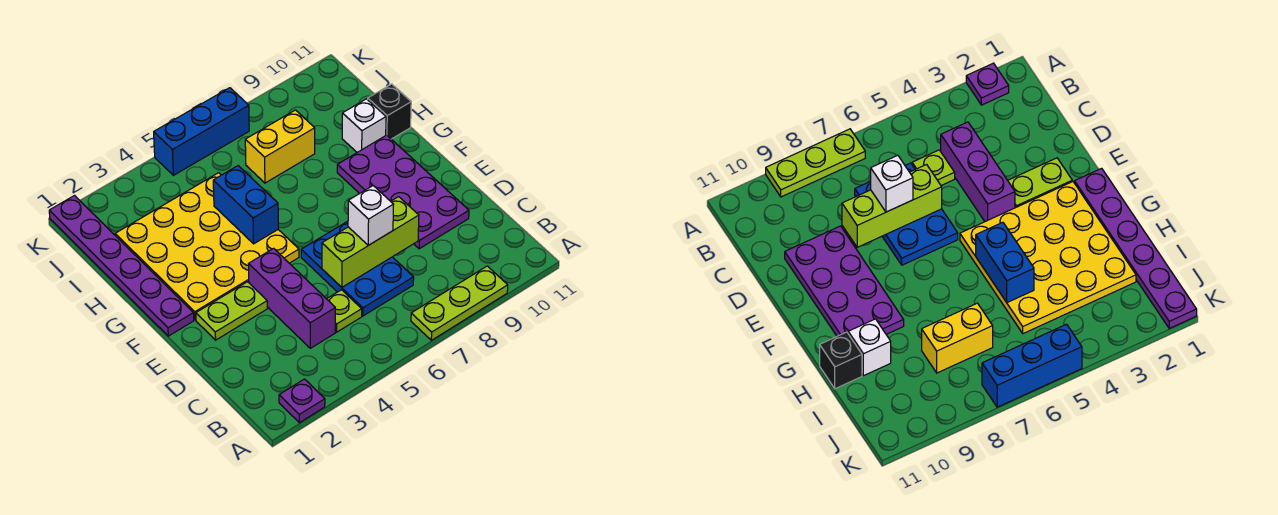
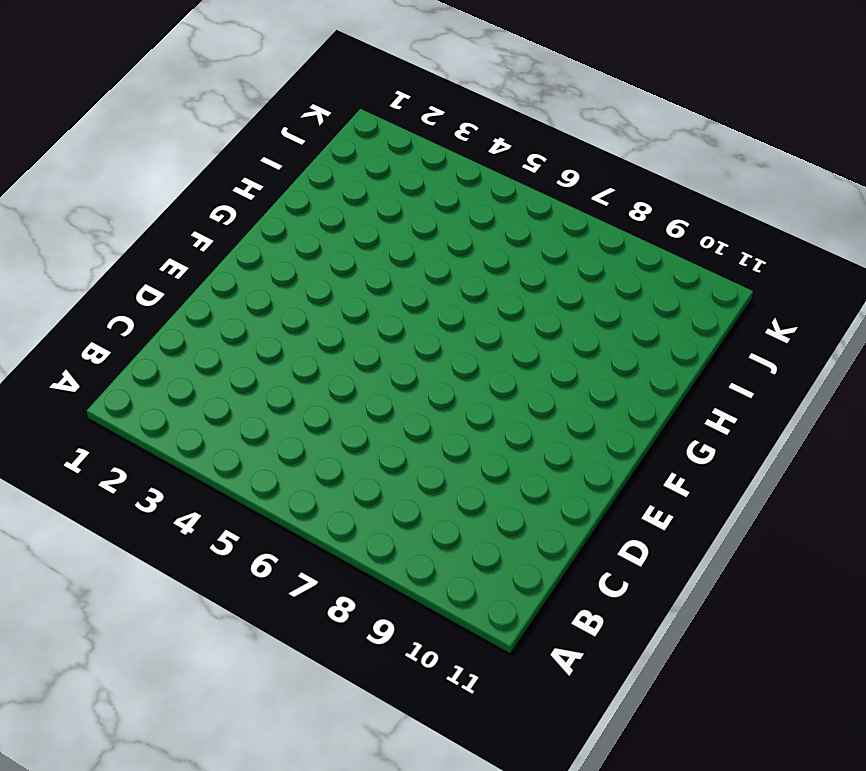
none -> purple plate A2 level 1
none -> lime plate A7:A9 level 1
none -> purple brick C4:E4 level 1

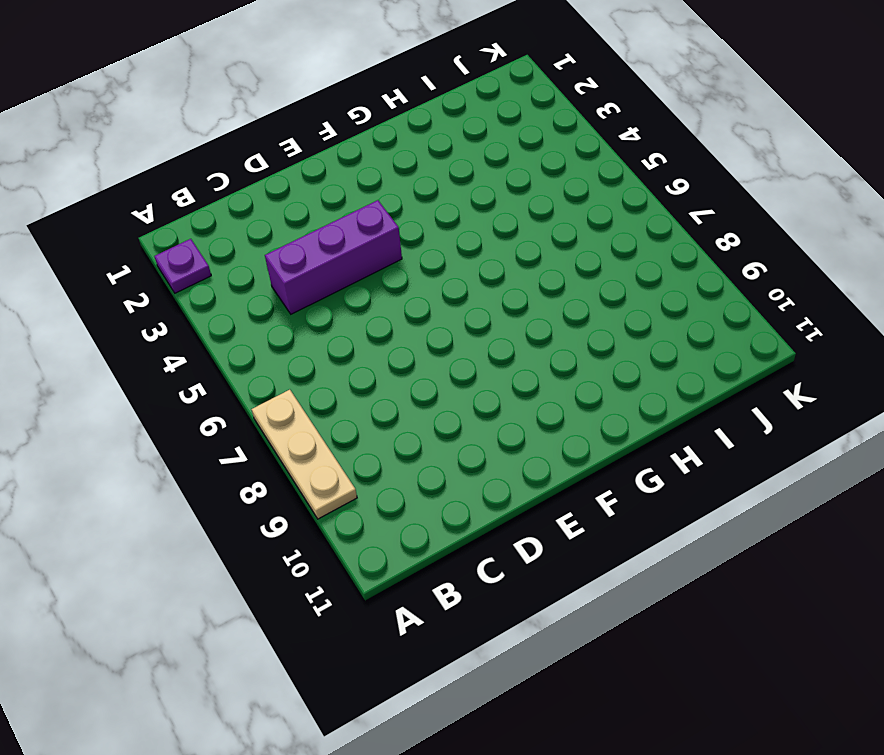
tan plate A7:A9 level 1 -> lime plate A7:A9 level 1
none -> lime plate C5 level 1
none -> blue plate C6:E7 level 1
none -> purple plate D9:G10 level 1

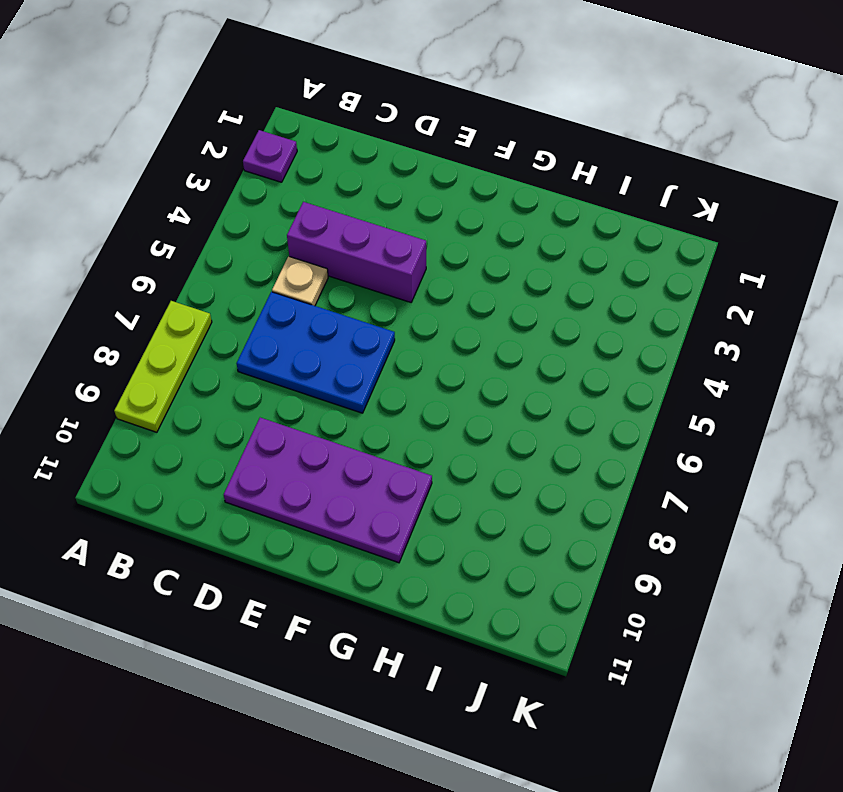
tan plate C5 level 1 -> lime plate C5 level 1
none -> lime plate E2:E3 level 1
none -> purple plate F1:K1 level 1
none -> yellow plate F2:I5 level 1

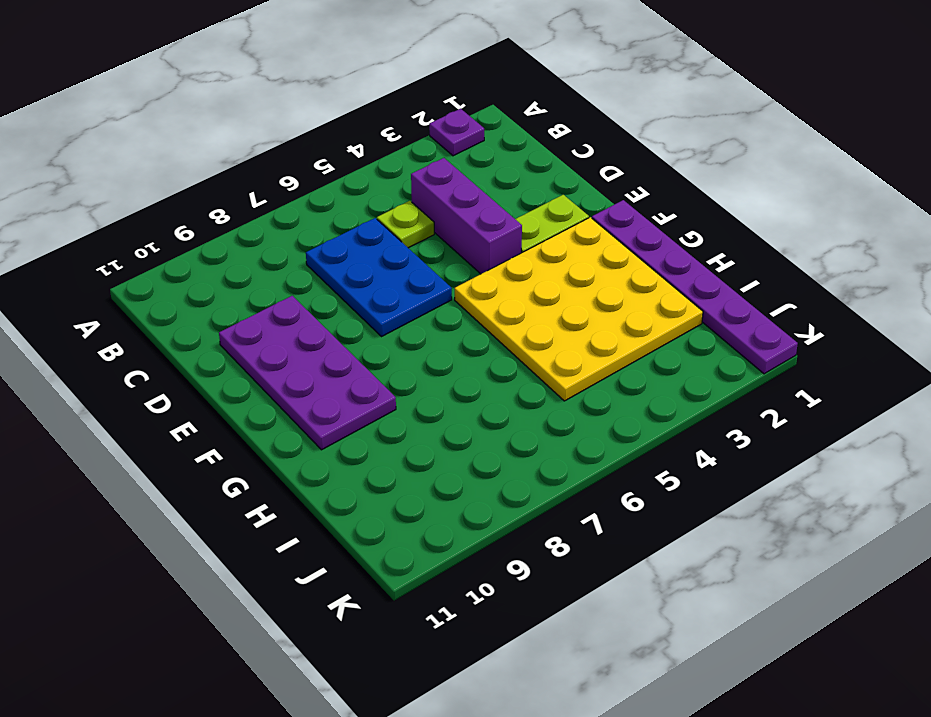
none -> lime plate A7:A9 level 1
none -> white brick H10 level 1
none -> black brick H11 level 1

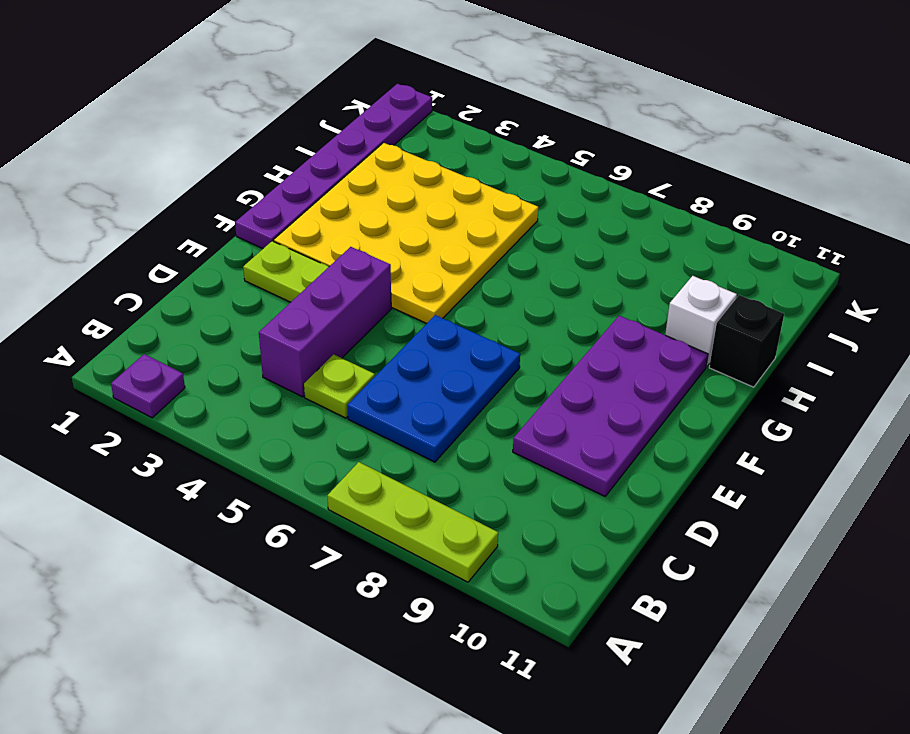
none -> yellow brick I7:I8 level 1
none -> blue brick K5:K7 level 1
none -> lime brick D6:D8 level 2

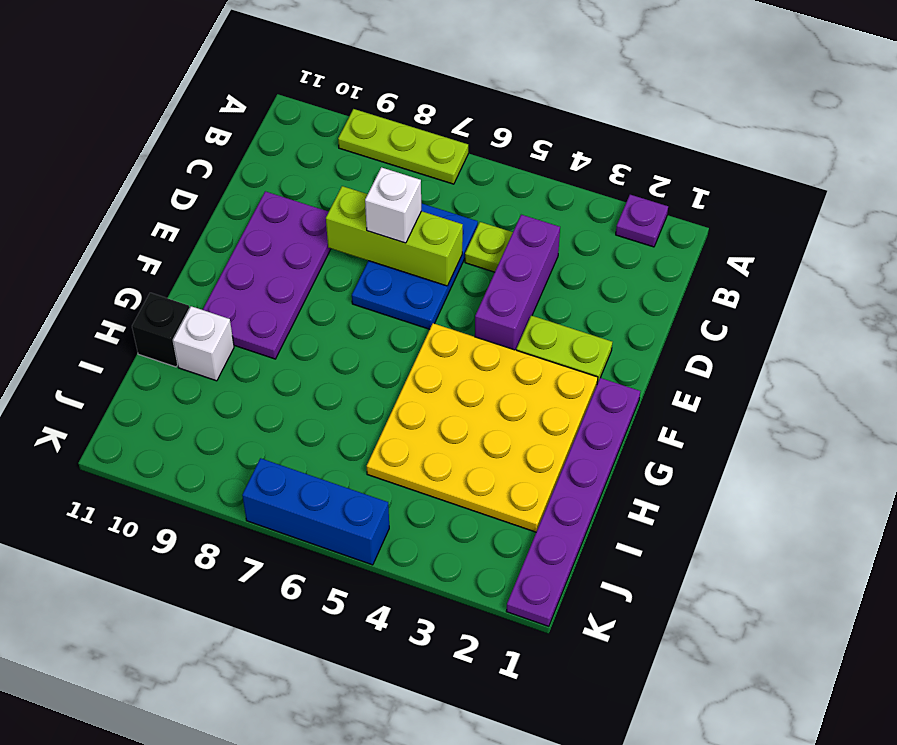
none -> yellow brick I7:I8 level 1
none -> blue brick G5:H5 level 2

